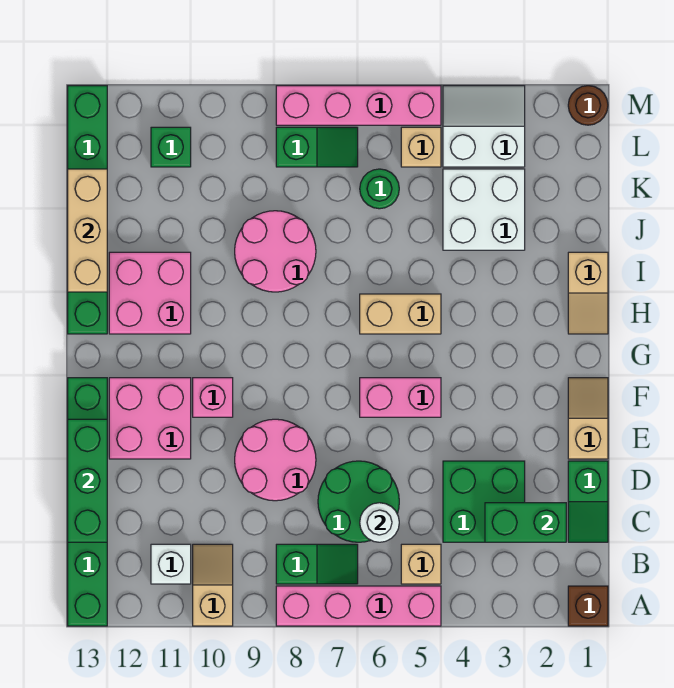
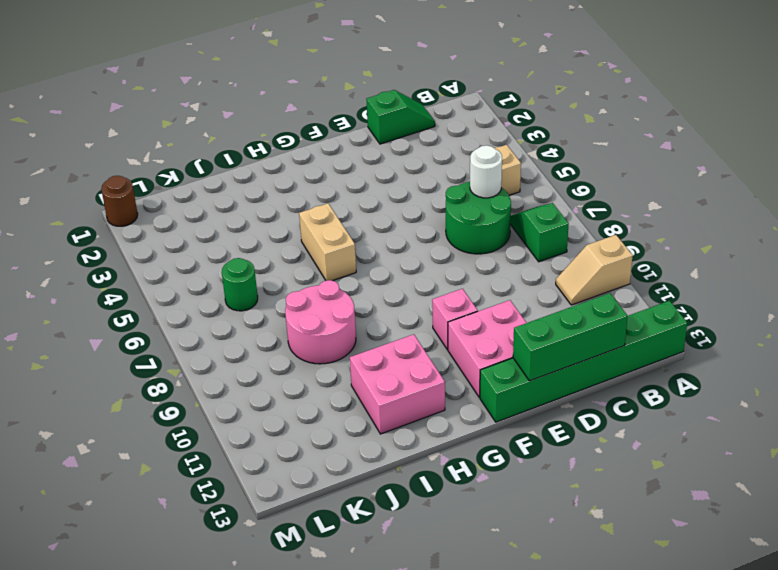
none -> brown brick A1 level 1
none -> pink brick A5:A8 level 1
none -> white brick B11 level 1
none -> green brick C3:D4 level 1

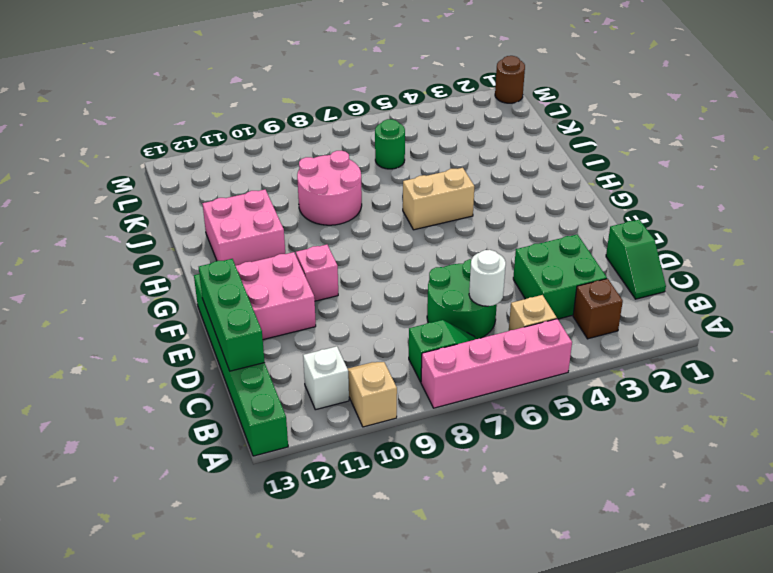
brown brick B3 level 1 -> brown brick A1 level 1
none -> pink round brick D8:E9 level 1
none -> tan slope E1:F1 level 1 top E
none -> pink brick F5:F6 level 1
none -> tan slope H1:I1 level 1 top I

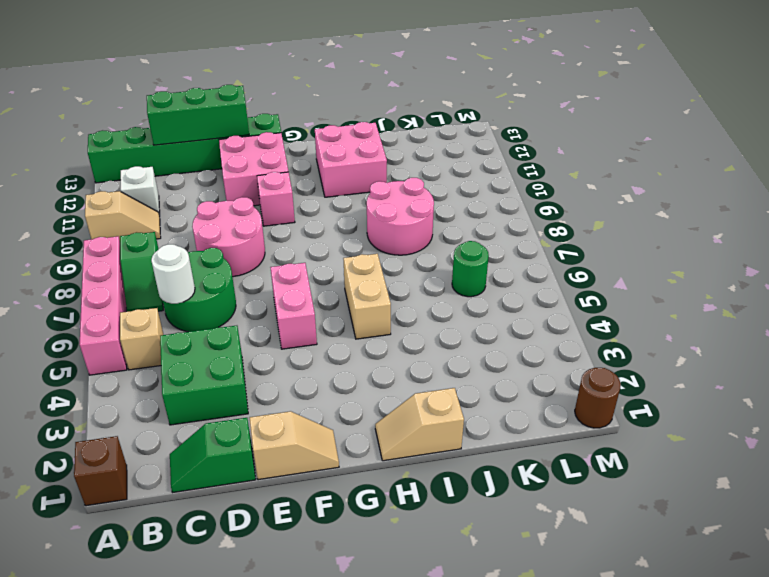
none -> green brick H13:M13 level 1
none -> white brick J3:K4 level 1
none -> white slope L3:M4 level 1 top L
none -> tan brick L5 level 1

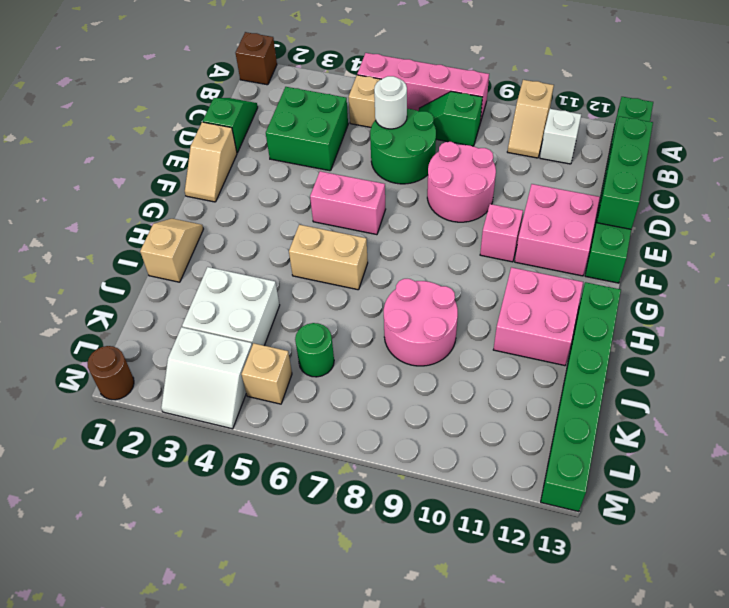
none -> green slope L7:L8 level 1 top 8
none -> green brick L11 level 1
none -> pink brick M5:M8 level 1
none -> green brick C2:C3 level 2

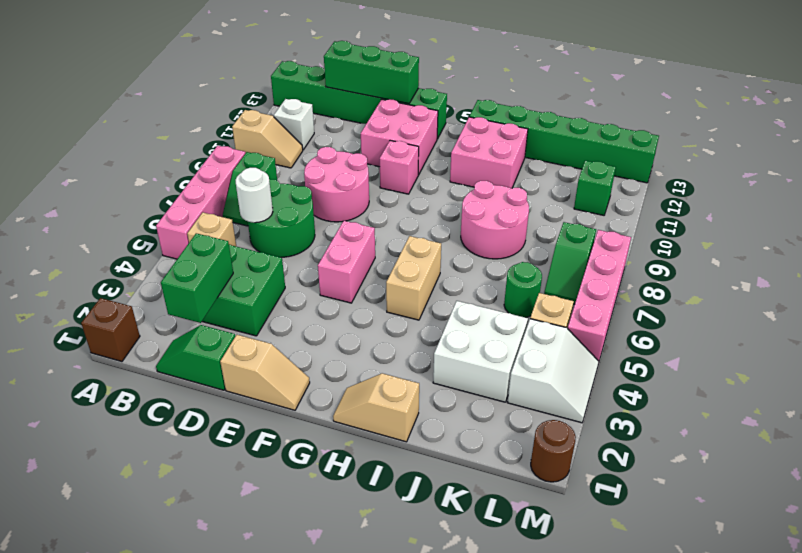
none -> tan brick I13:K13 level 2

